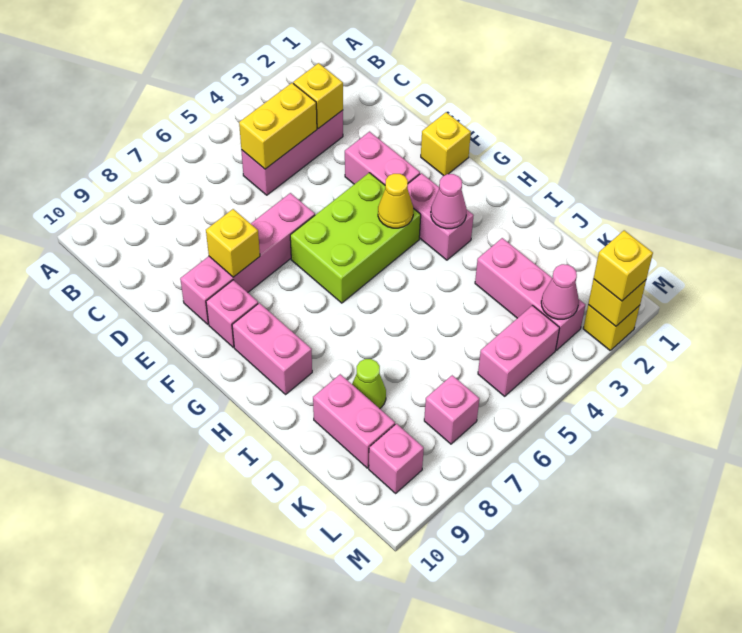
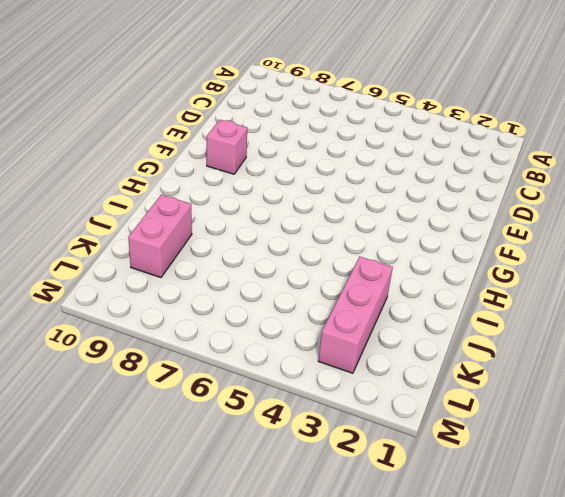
none -> pink brick C3:C5 level 1
none -> pink brick E3:F3 level 1
none -> pink brick E6:E9 level 1

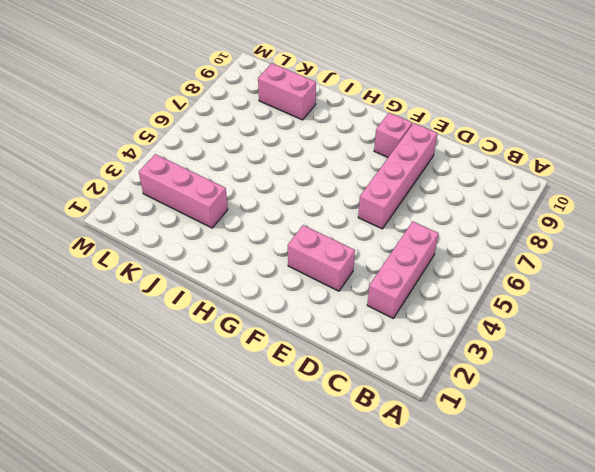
none -> yellow brick F1 level 1
none -> lime brick F4:G6 level 1
none -> pink brick G3:H3 level 1

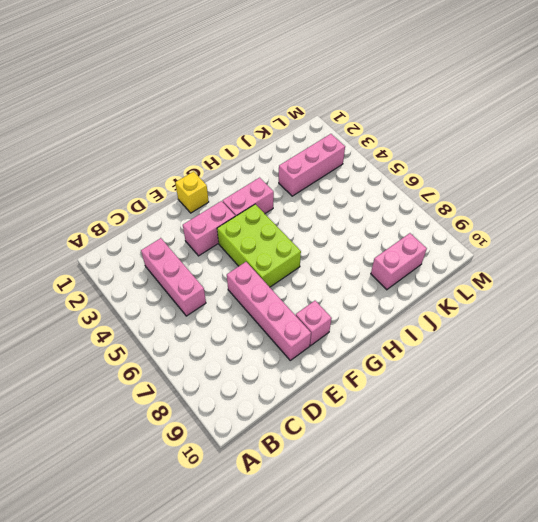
none -> pink brick G9:H9 level 1
none -> lime cone J8 level 1
none -> pink brick L4:L5 level 1

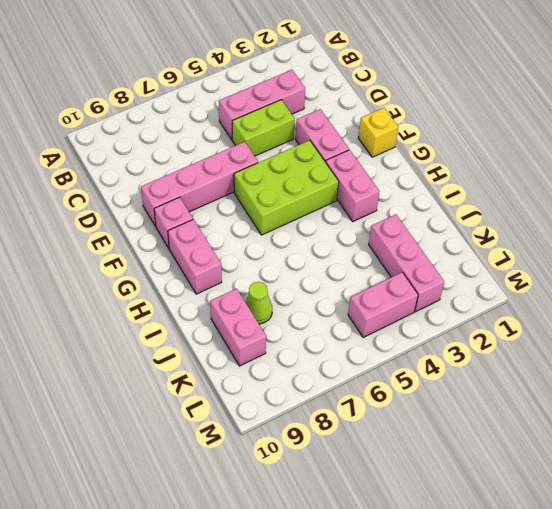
lime brick D4:D5 level 1 -> none
none -> pink brick L7 level 1
none -> pink brick L9 level 1
none -> yellow brick M2 level 1

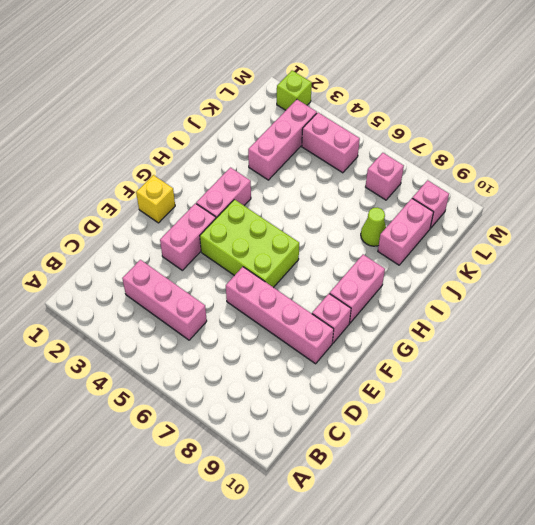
lime brick M2 level 1 -> yellow brick M2 level 1
none -> yellow brick C3 level 2
none -> yellow brick C4:C5 level 2
none -> yellow brick E8 level 2

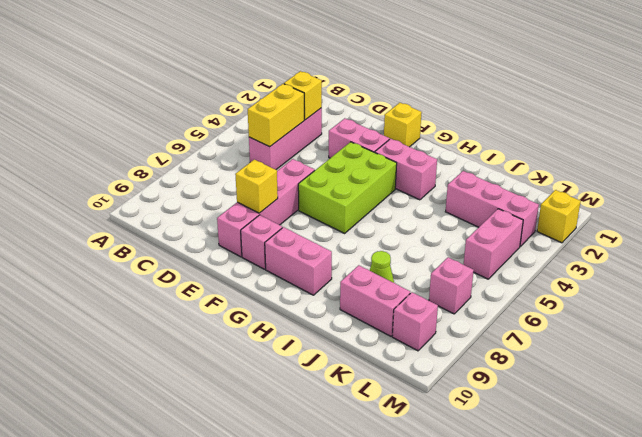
none -> yellow cone G4 level 2
none -> pink cone H3 level 2
none -> pink cone L3 level 2

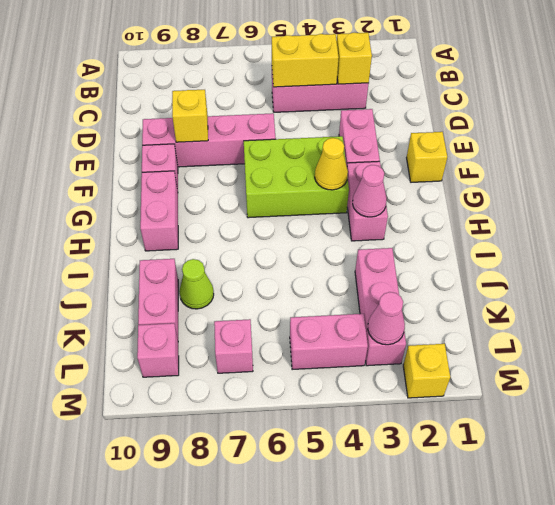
none -> yellow brick M2 level 2
none -> yellow brick M2 level 3

